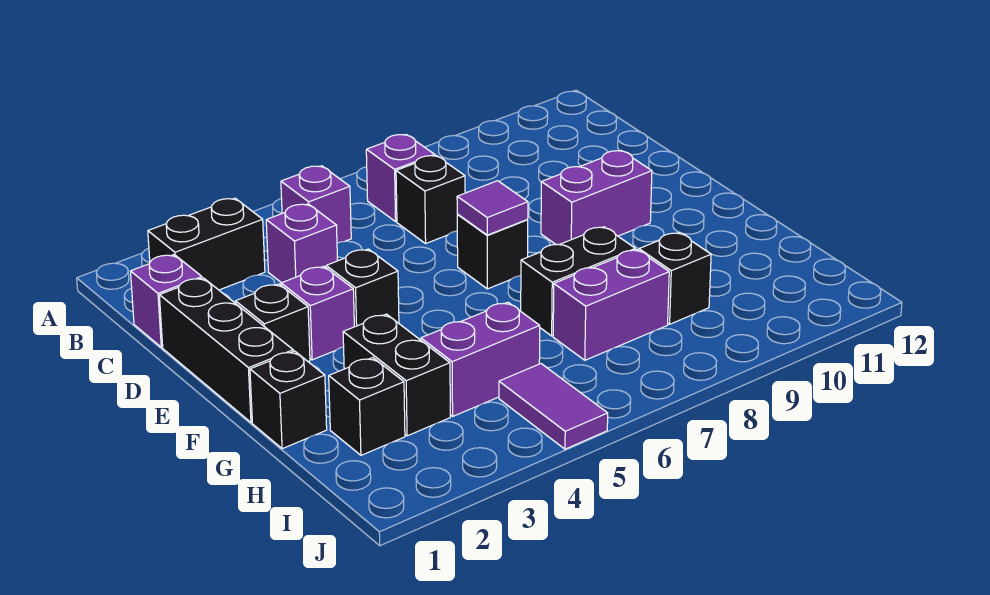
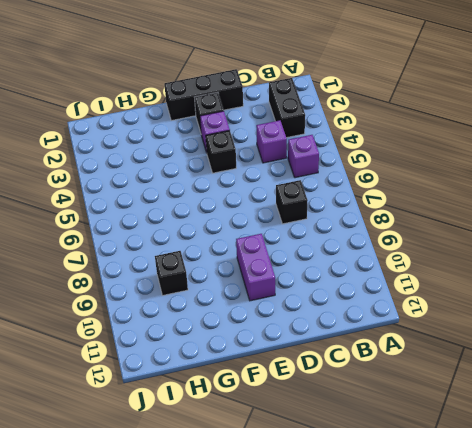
none -> purple brick B7 level 1
none -> purple brick C1 level 1
none -> black brick E7 level 1

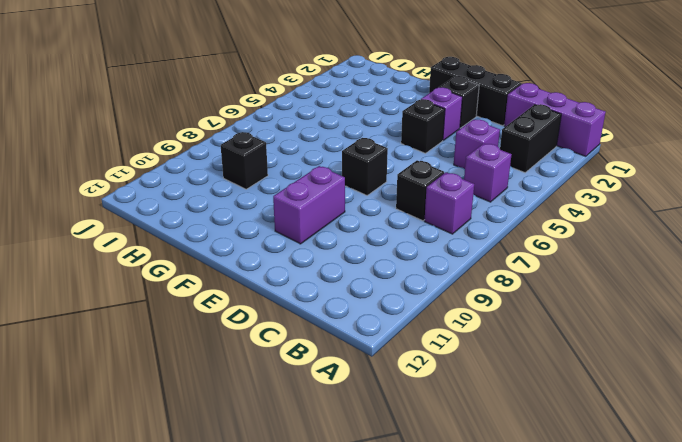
purple brick A1:C1 level 1 -> purple brick C1 level 1
none -> black brick G1 level 1
none -> black brick G3:H3 level 1
none -> black brick G7:G8 level 1

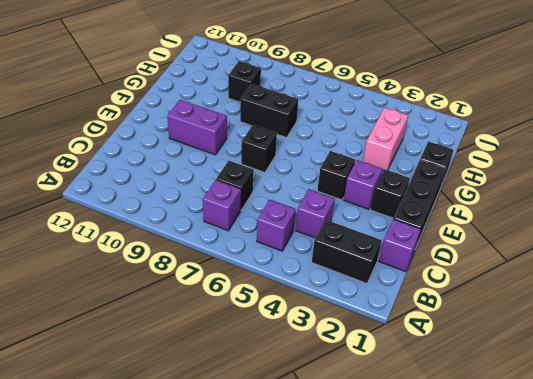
pink brick G3:H3 level 1 -> black brick G3:H3 level 1
none -> black brick H2 level 1
none -> purple brick H4:H5 level 1
none -> purple brick H7:H8 level 1

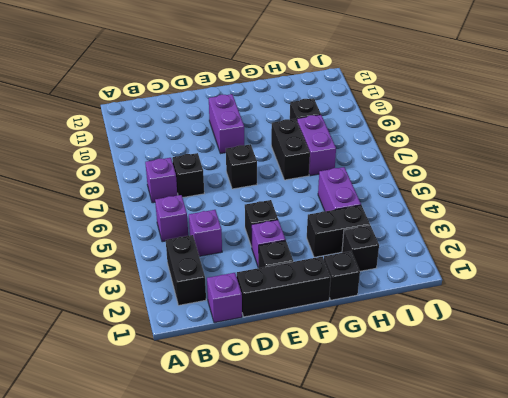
none -> purple tile I5:J5 level 1
none -> purple tile E7 level 2

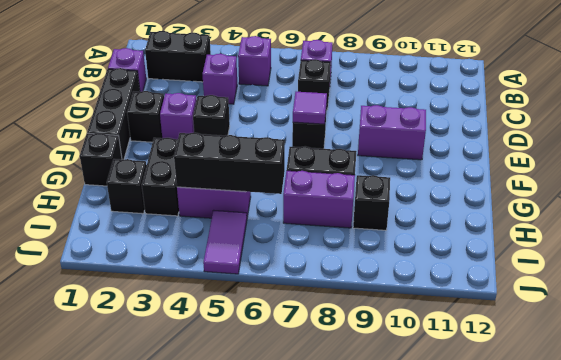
black brick H4:H6 level 2 -> none

